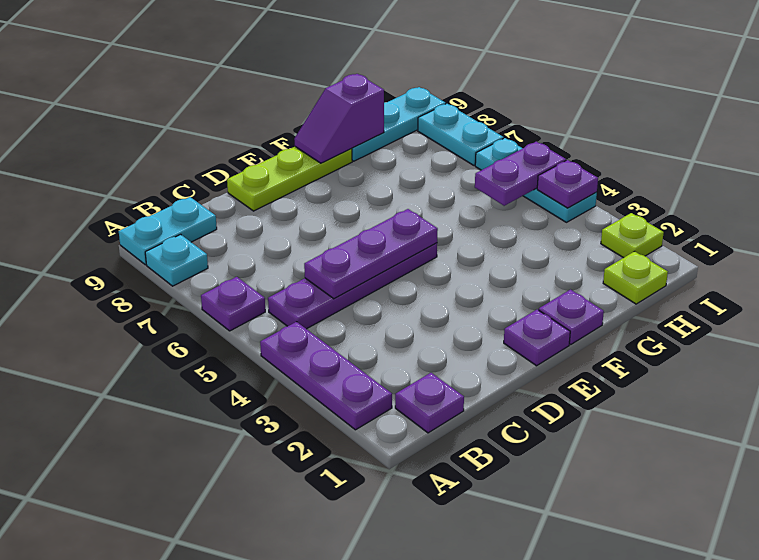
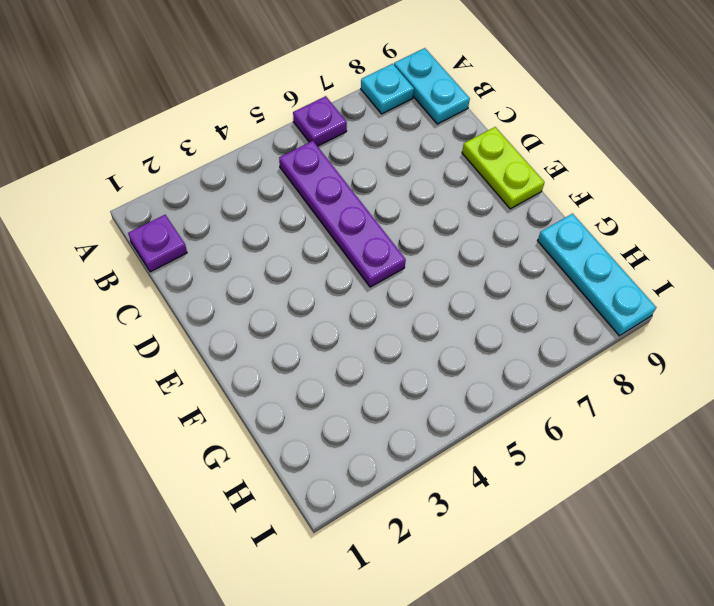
lime plate D9:E9 level 1 -> lime plate D9:F9 level 1
none -> purple plate A2:A4 level 1
none -> purple plate E1 level 1
none -> purple plate F1 level 1

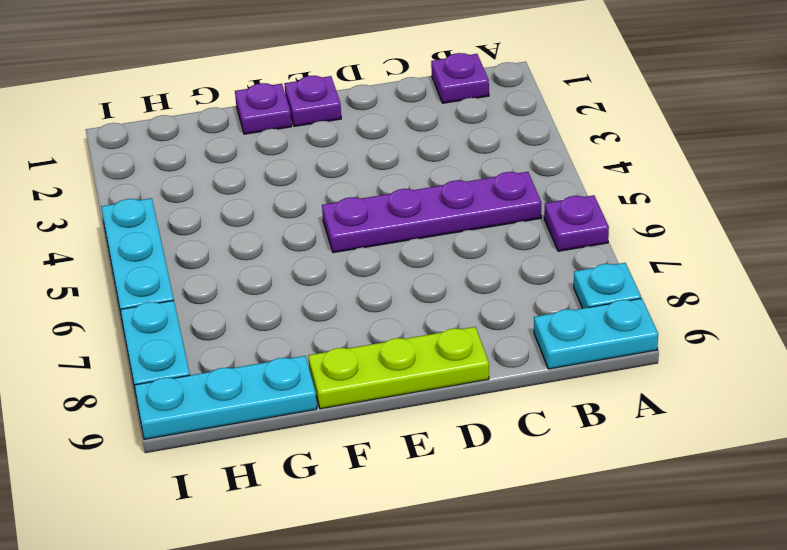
none -> purple plate A2:A4 level 1
none -> lime plate H1 level 1
none -> lime plate I2 level 1

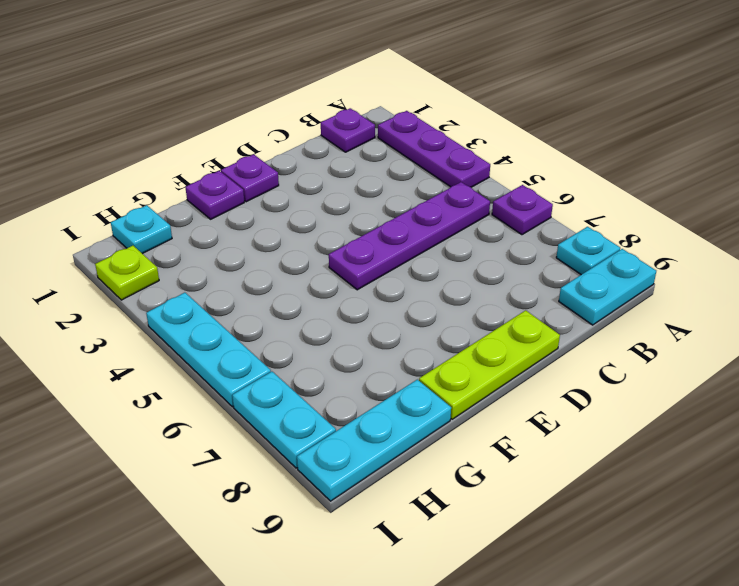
cyan plate H1 level 1 -> lime plate H1 level 1
none -> purple plate C5:E5 level 2
none -> purple slope F9:G9 level 2 top G
none -> purple plate H5:I5 level 2

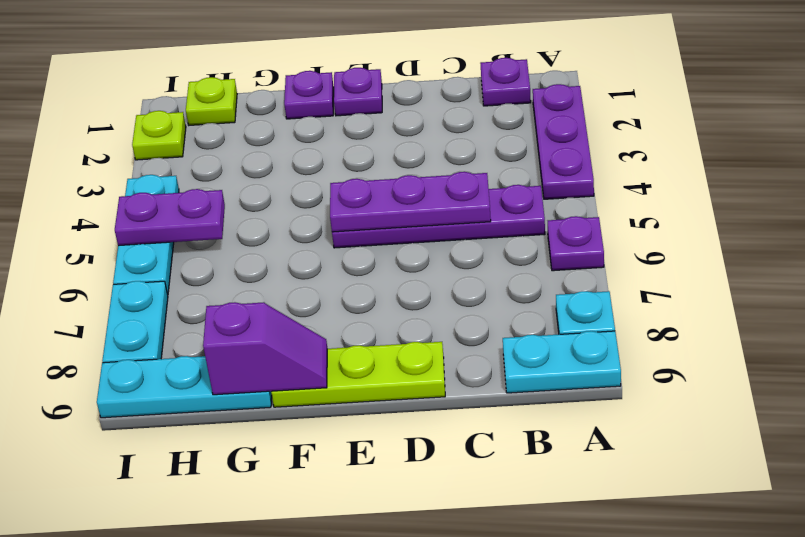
none -> purple plate I4 level 2

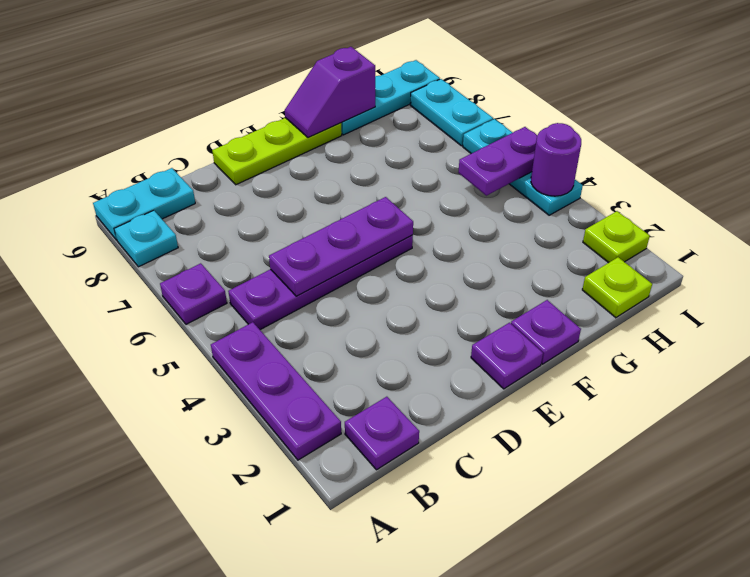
purple round brick I4 level 2 -> purple plate I4 level 2

